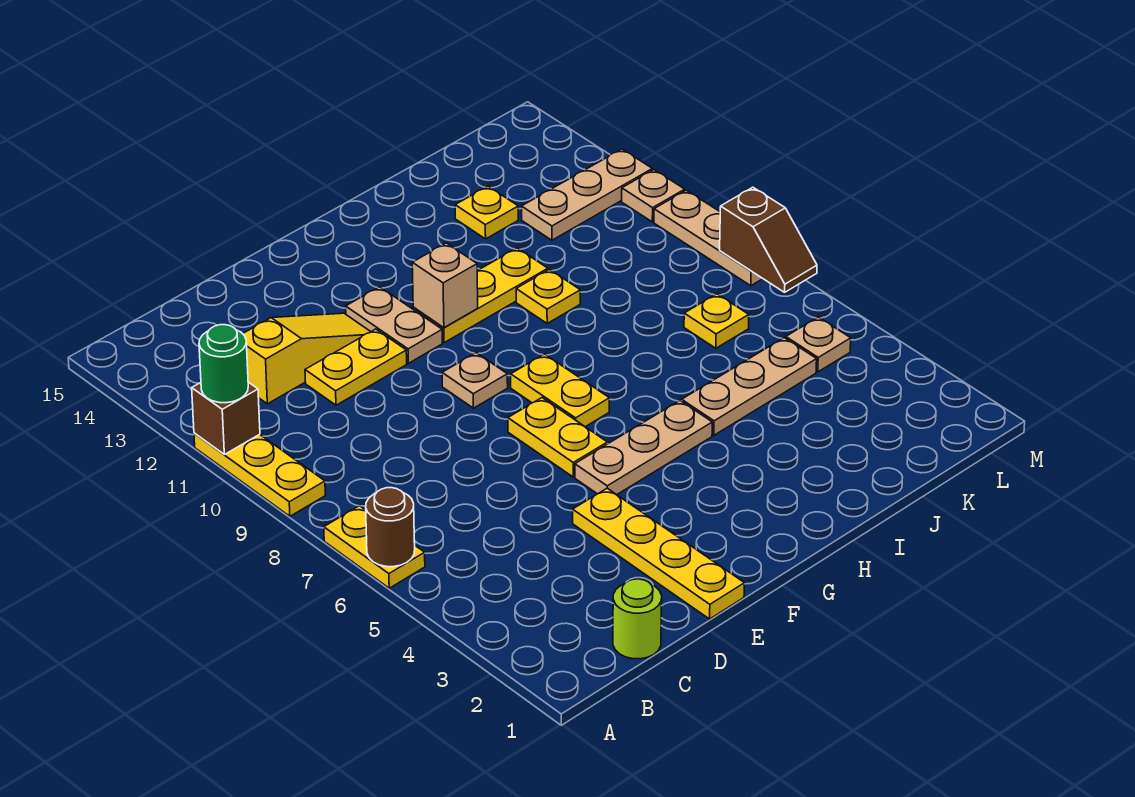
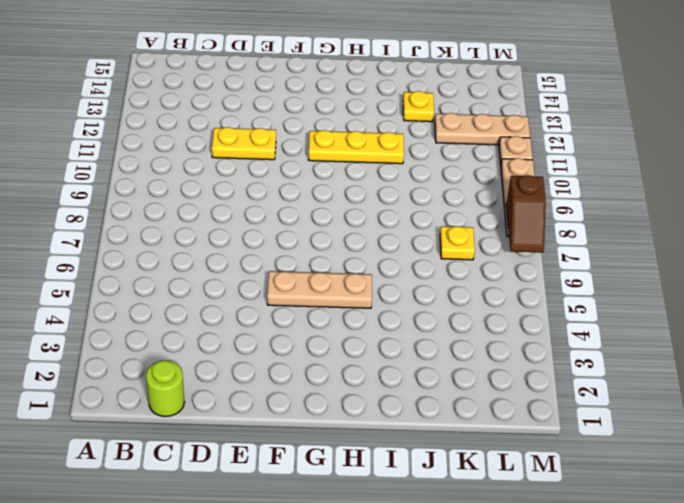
none -> yellow plate A6:A7 level 1
none -> yellow plate A9:A11 level 1
none -> yellow slope C12:E12 level 1 top C

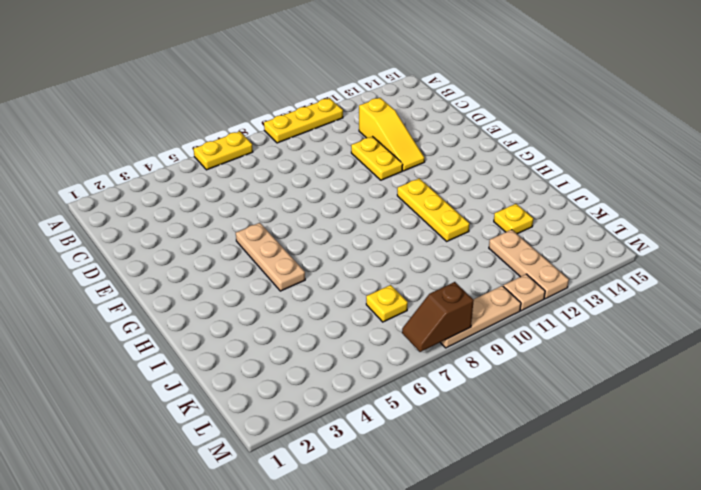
none -> lime round brick C1 level 1
none -> yellow plate E1:E4 level 1
none -> yellow plate F6:F7 level 1

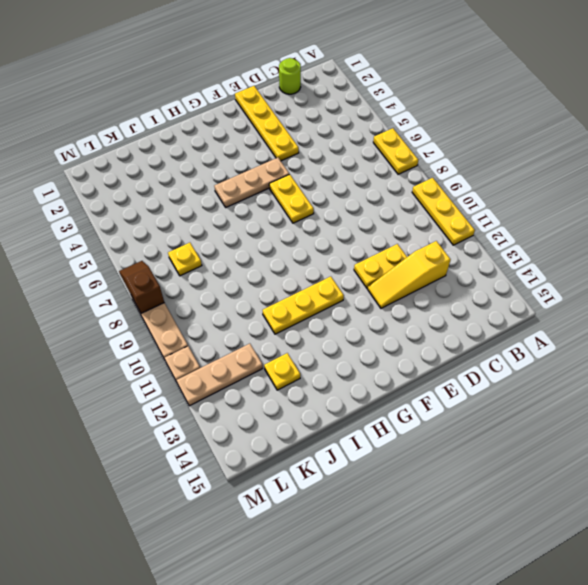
none -> tan plate F9 level 1
none -> tan plate F11:F12 level 1
none -> yellow plate G7:G8 level 1

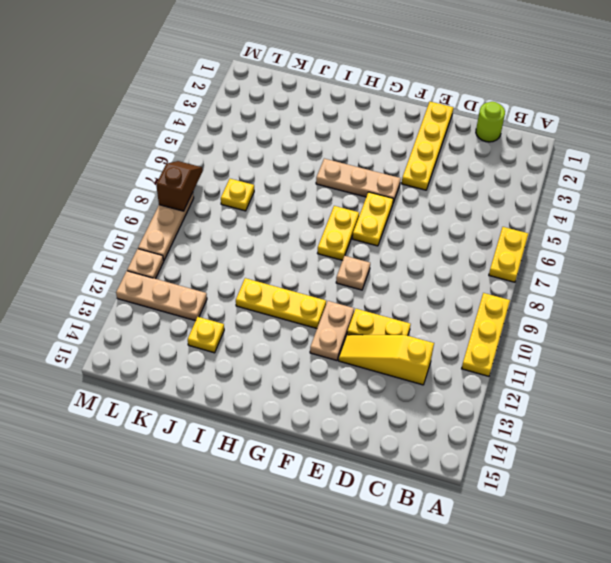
none -> tan plate I5:K5 level 1
none -> yellow plate I10 level 1
none -> tan plate L5 level 1

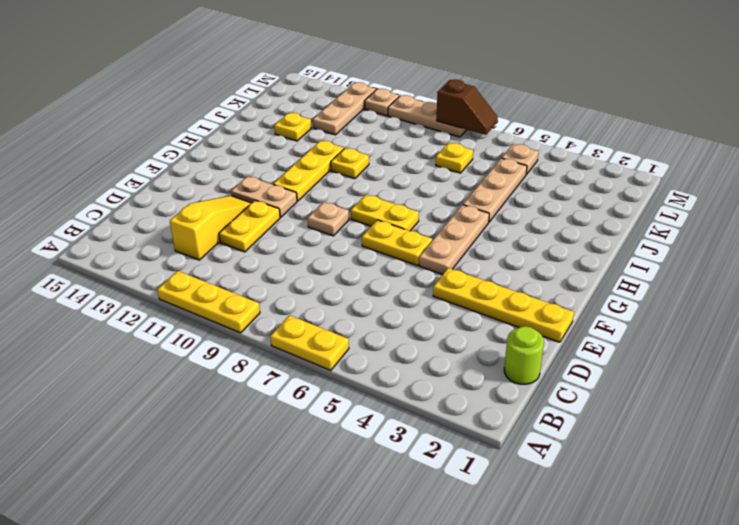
none -> brown round brick A6 level 2
none -> brown brick A11 level 2
none -> tan brick G11 level 2

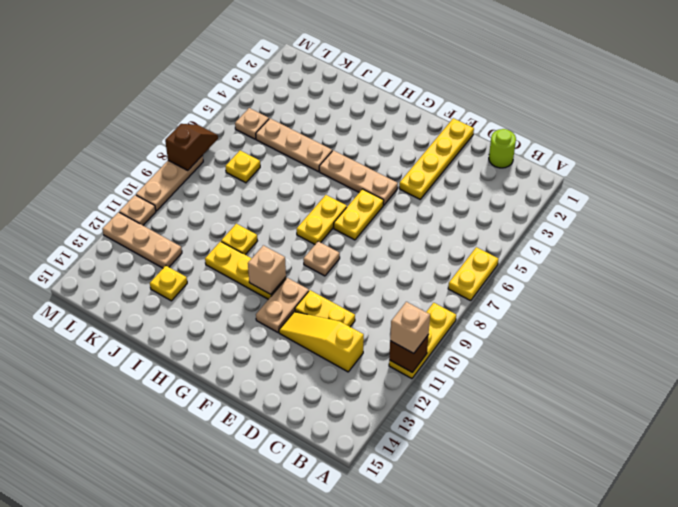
tan brick A11 level 3 -> green round brick A11 level 3
none -> brown round brick A6 level 2

